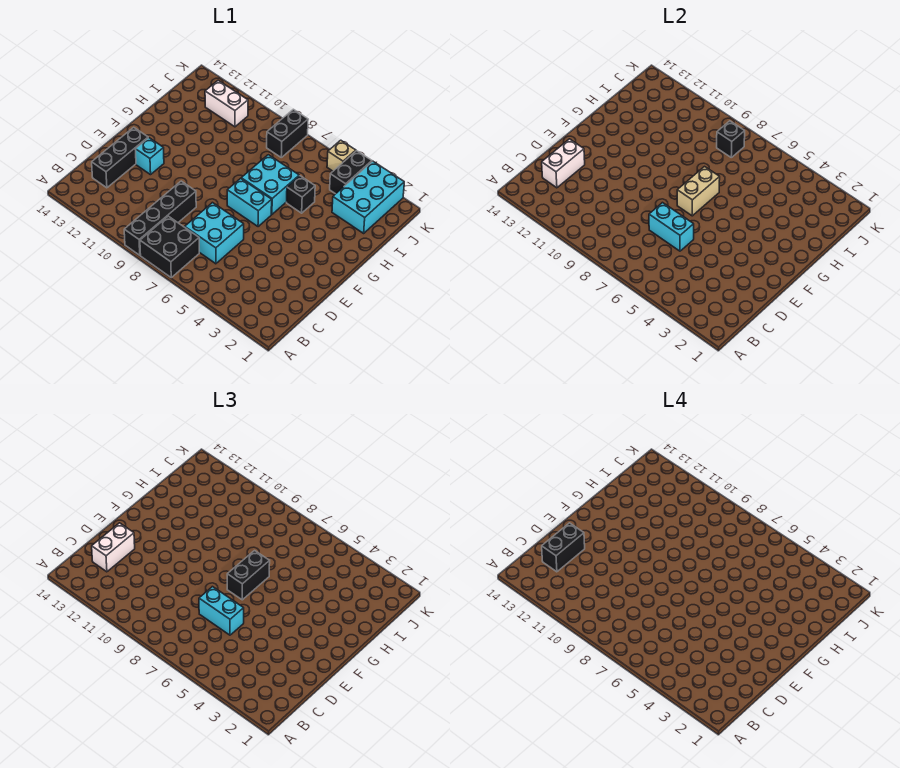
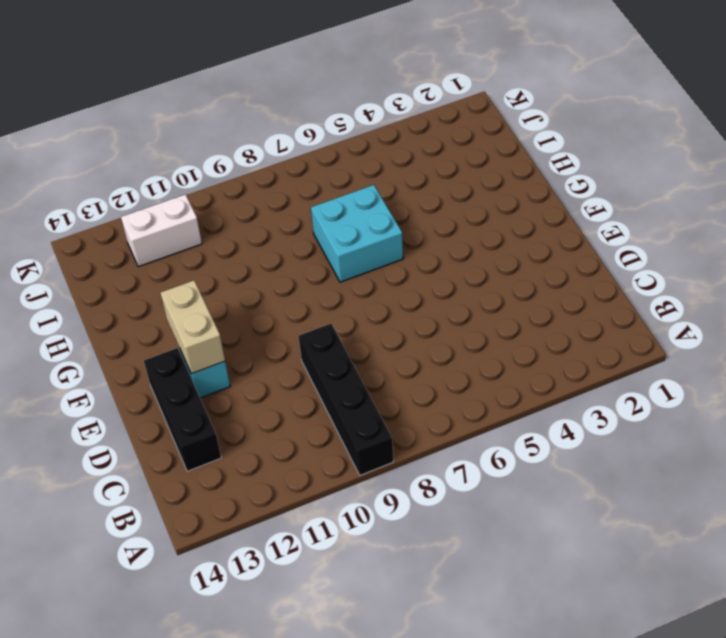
tan brick E12:F12 level 2 -> tan brick F7:G7 level 2
none -> black brick A7:B8 level 1
none -> cyan brick C6:D7 level 1
none -> cyan brick F6:F7 level 1

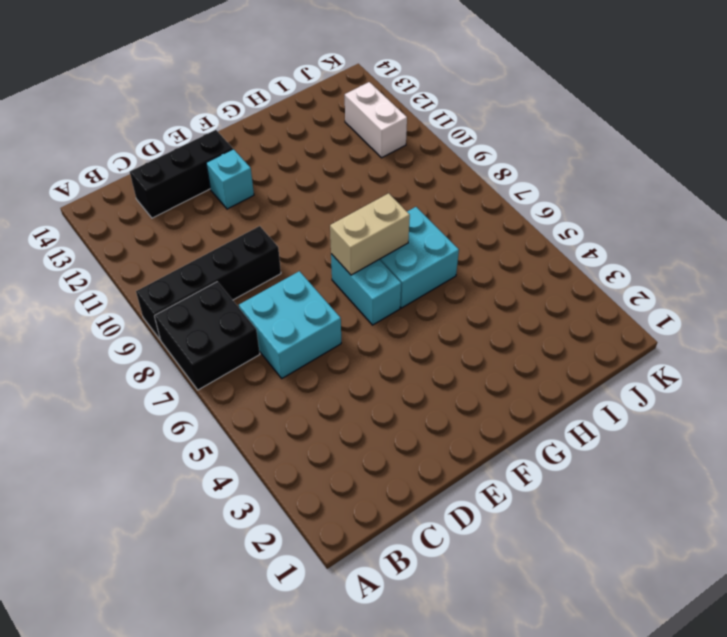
none -> black brick H5 level 1
none -> cyan brick I2:K3 level 1
none -> black brick J4:K4 level 1

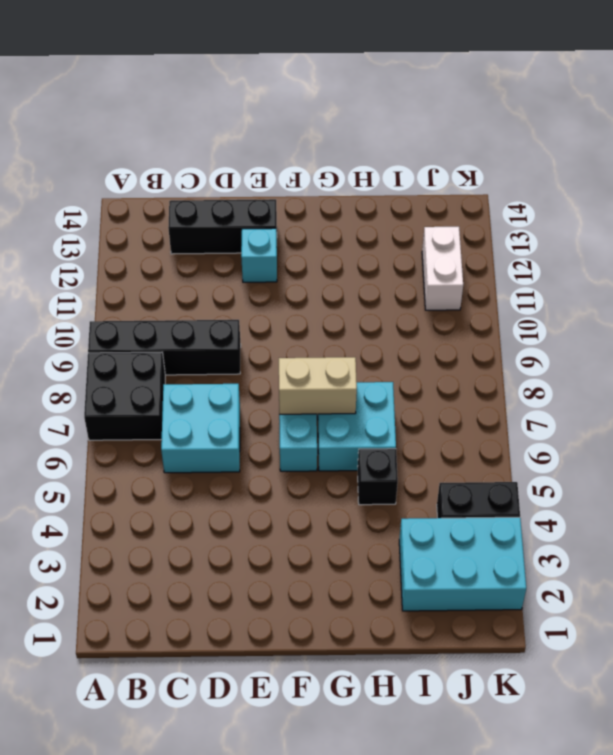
none -> black brick J8:K8 level 1
none -> tan brick K5 level 1
none -> white brick C13:D13 level 2

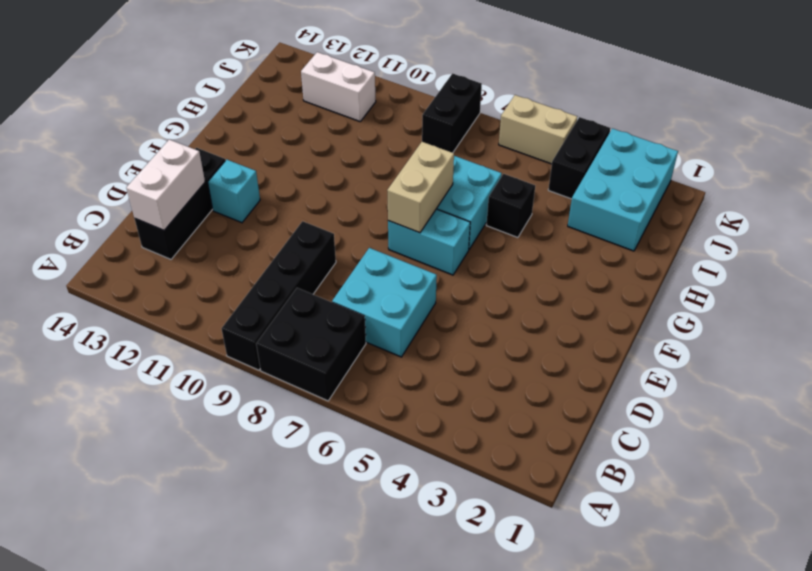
tan brick K5:K6 level 1 -> tan brick K5 level 1
none -> cyan brick D6:D7 level 2
none -> black brick J8 level 2
none -> white brick C13:D13 level 3

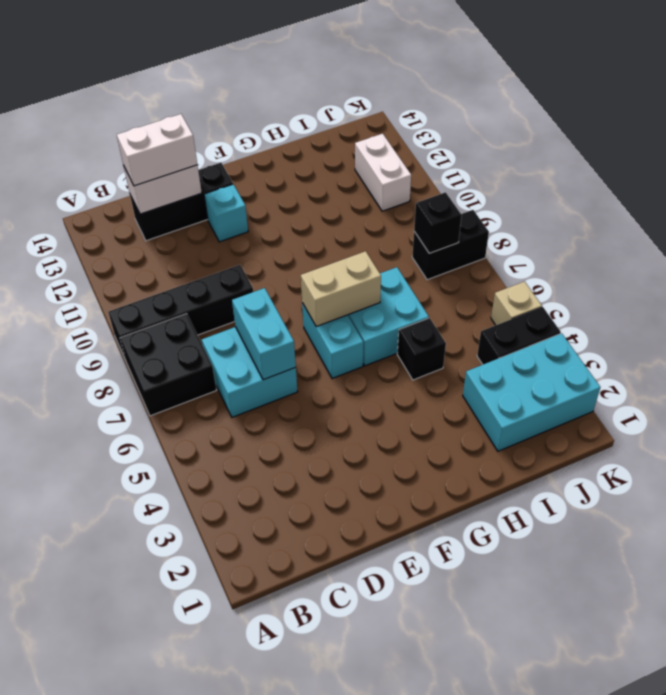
none -> cyan brick D6:D7 level 3
none -> black brick F7:G7 level 3
none -> black brick C13:D13 level 4

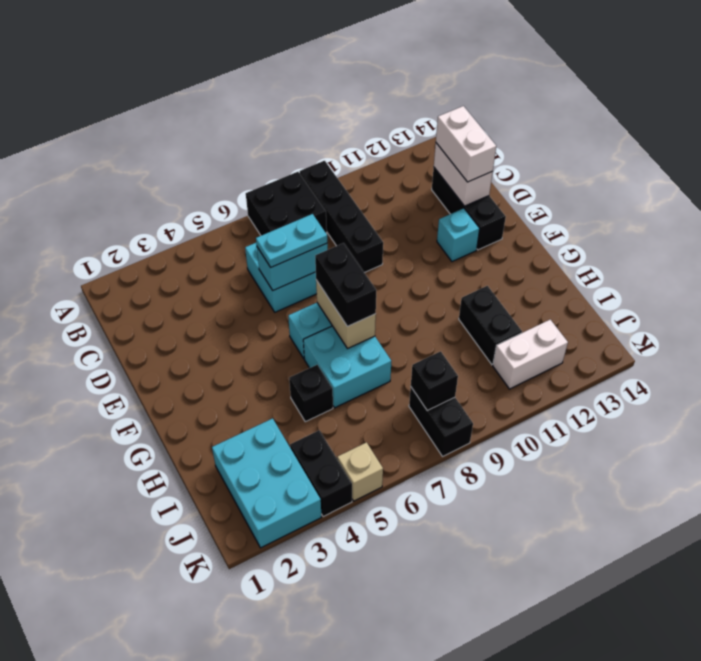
cyan plate D6:D7 level 3 -> cyan brick D6:D7 level 3
black brick H11:I11 level 1 -> black brick C13:D13 level 4

